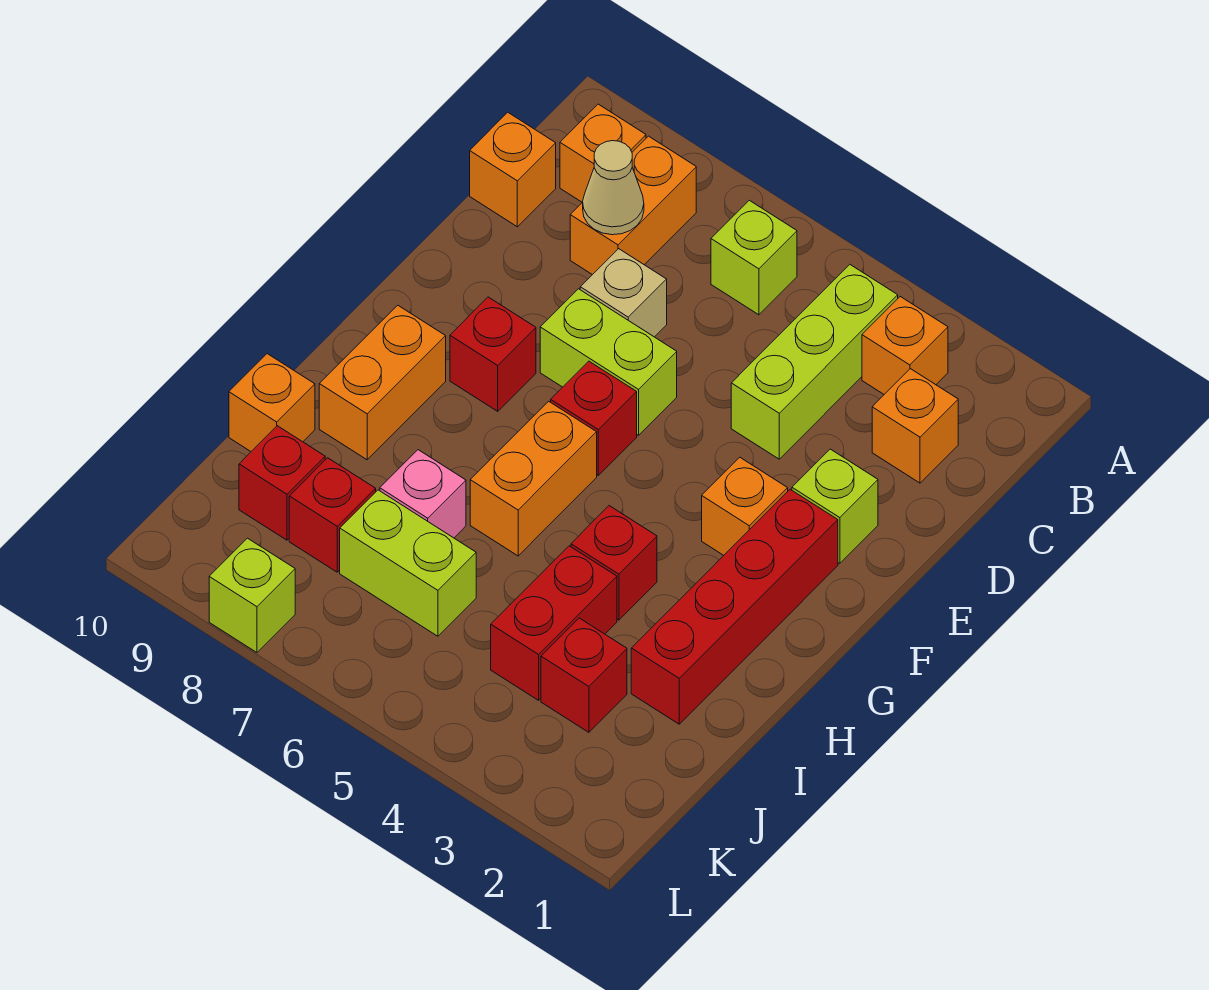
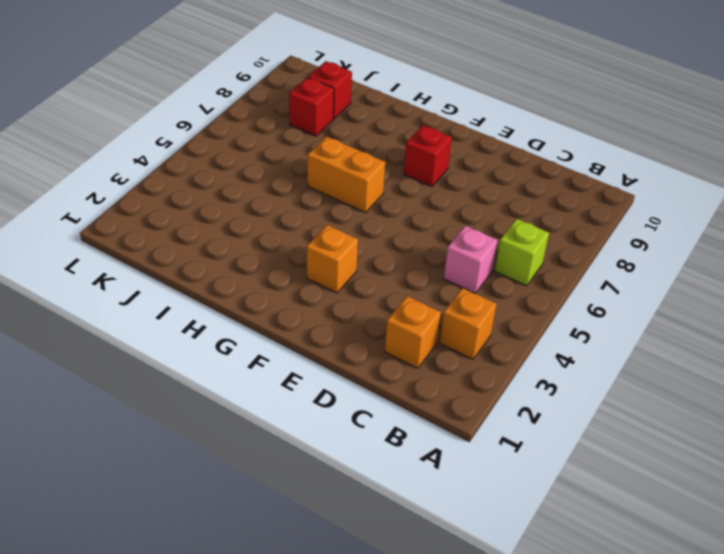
pink brick C5 level 1 -> pink brick I7 level 1
none -> lime brick B4:D4 level 1
none -> orange brick B8:C8 level 1
none -> orange brick B9 level 1

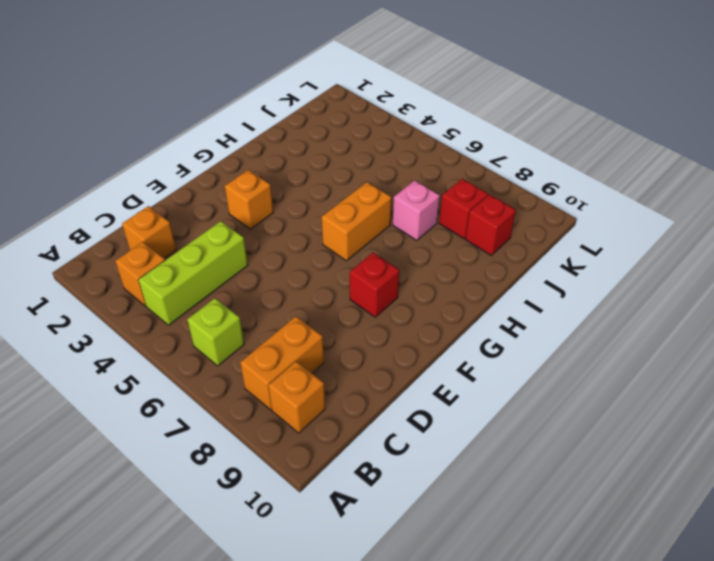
none -> orange brick C10 level 1
none -> tan brick D7 level 1
none -> lime brick E2 level 1

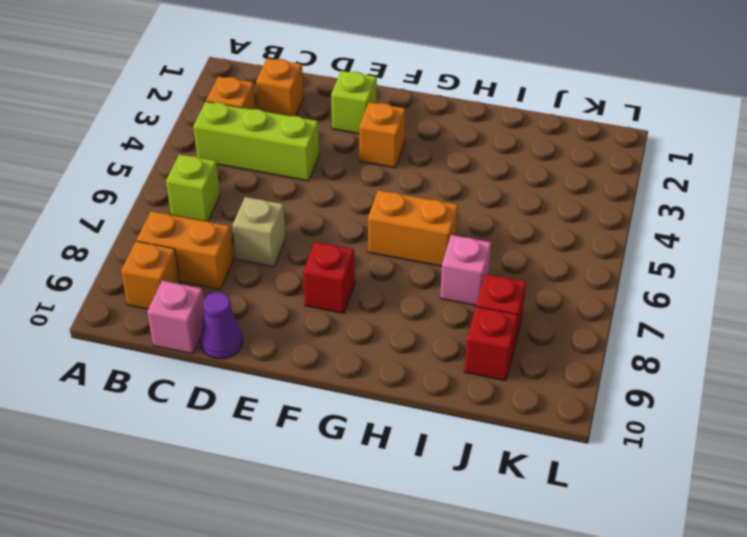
pink brick C10 level 1 -> orange brick C10 level 1
purple cone D10 level 1 -> none
none -> lime brick E6:E7 level 1
none -> red brick F2:I2 level 1
none -> red brick F6 level 1

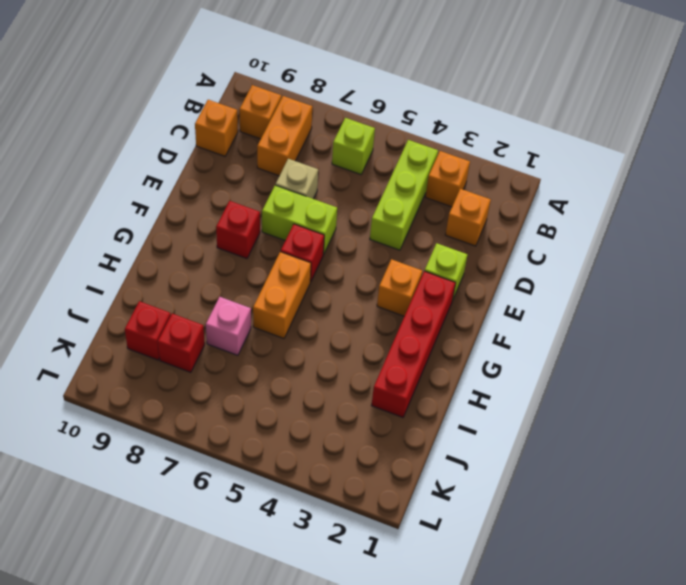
none -> orange brick G9:H9 level 1
none -> red brick H4 level 1
none -> red brick I4:J4 level 1

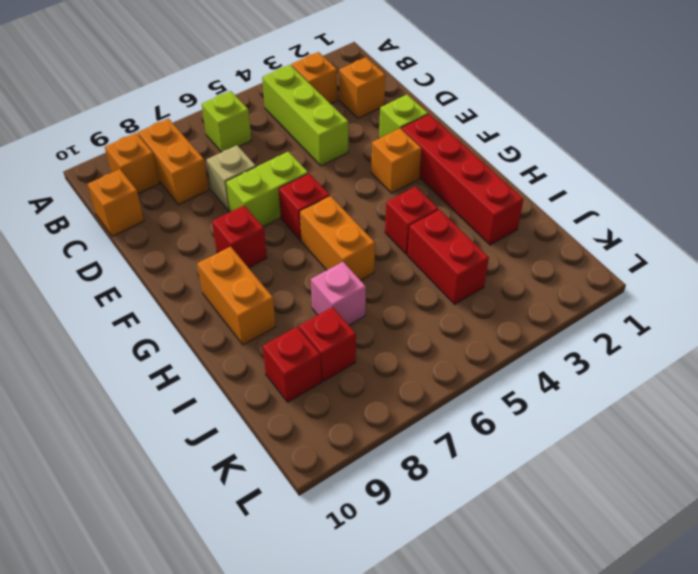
none -> orange brick I10 level 1
none -> red brick J3 level 1
none -> lime brick J6:J7 level 1

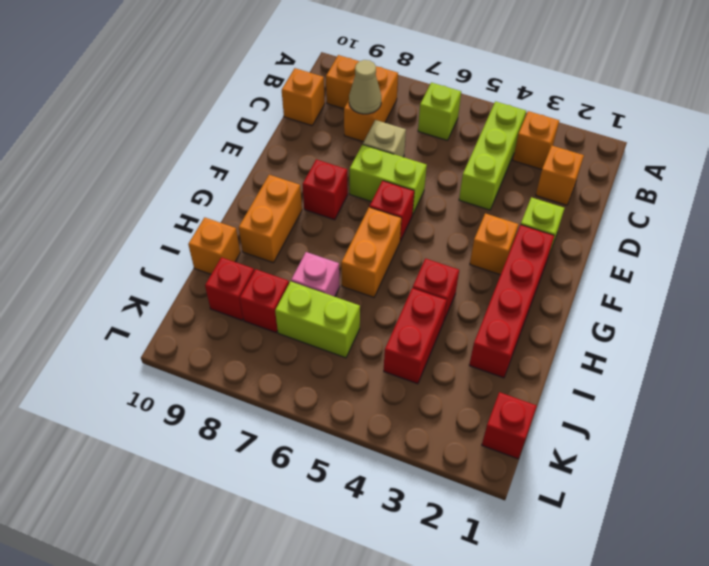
red brick K1 level 1 -> red brick J3 level 1
none -> lime brick L8 level 1

